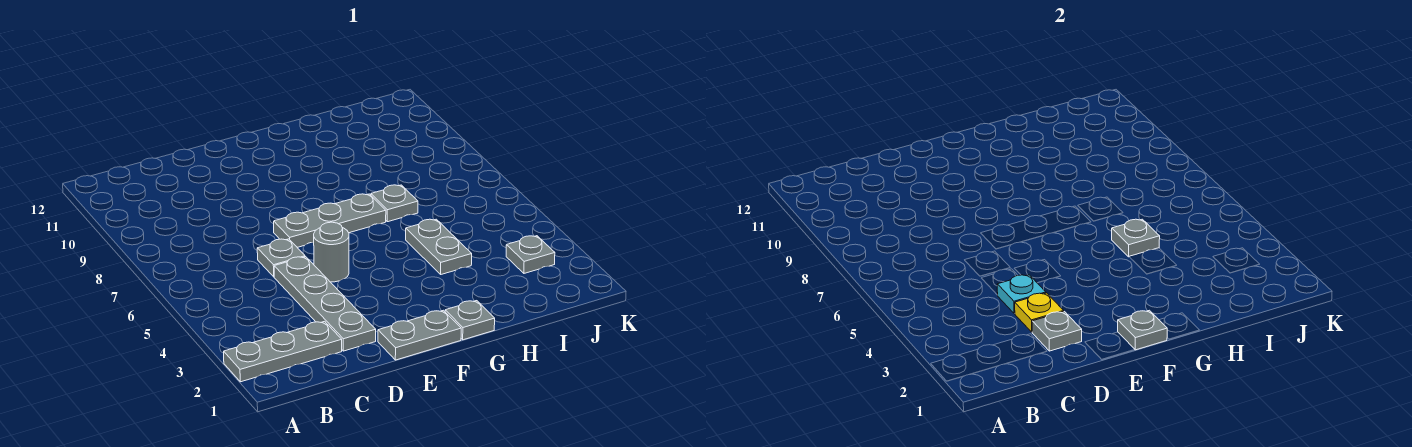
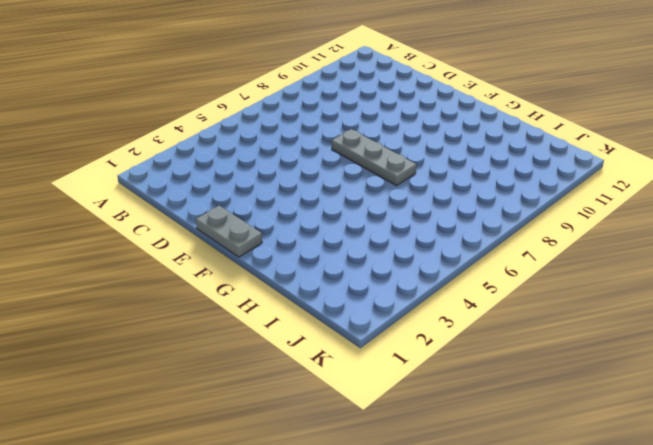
none -> grey plate A2:C2 level 1
none -> grey plate D2:D5 level 1
none -> grey plate D6 level 1

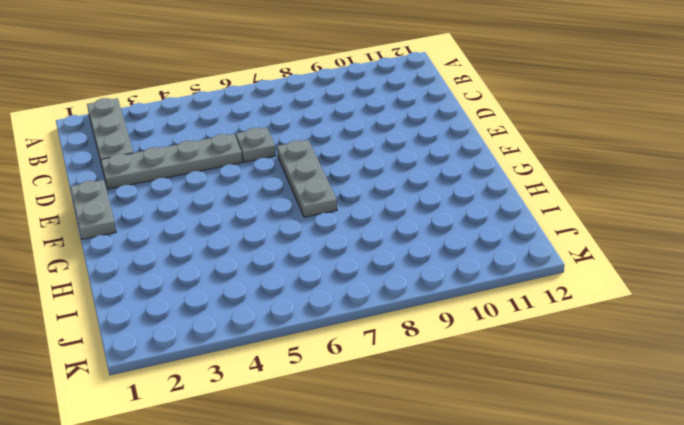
none -> grey round brick E5 level 1
none -> grey plate G1 level 1
none -> grey plate H4:H5 level 1

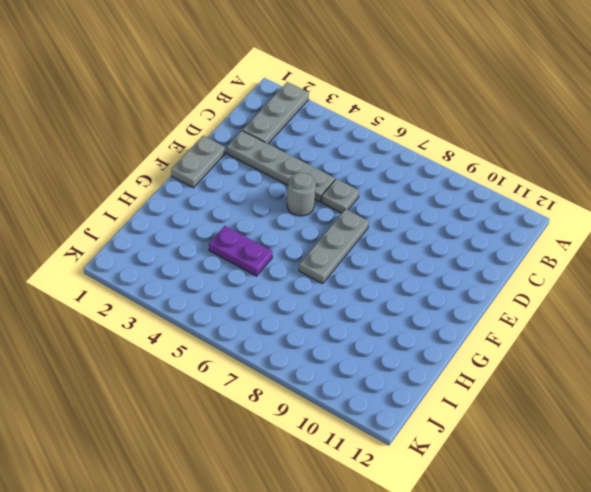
purple plate H4:H5 level 1 -> grey plate H4:H5 level 1
none -> grey plate G1 level 1
none -> grey plate H7 level 1
none -> grey plate J3 level 1

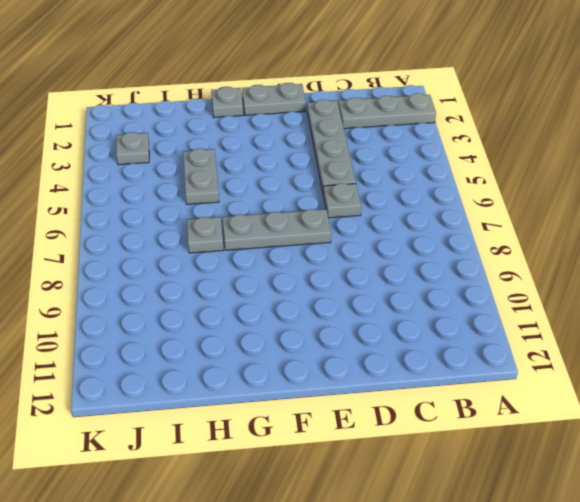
none -> grey round brick E5 level 1
none -> grey plate D2 level 2
none -> yellow plate D3 level 2

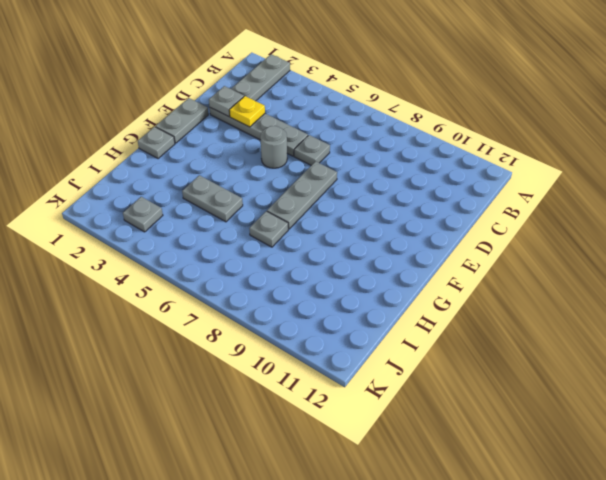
none -> cyan plate D4 level 2
none -> grey plate F1 level 2
none -> grey plate H5 level 2

